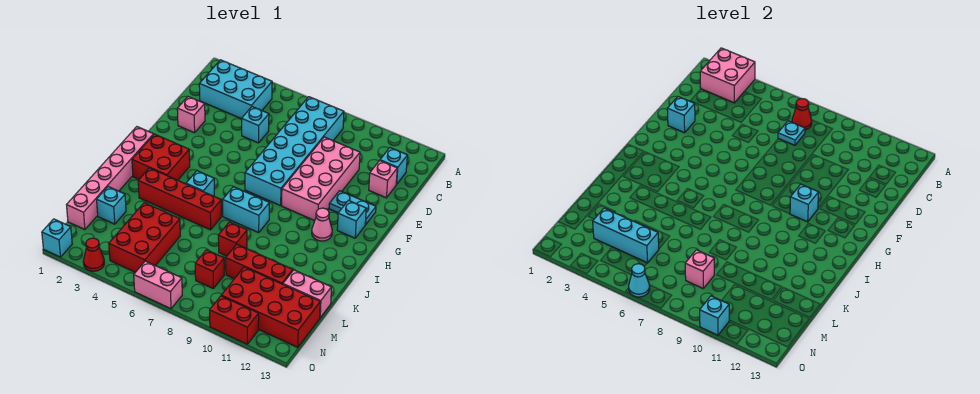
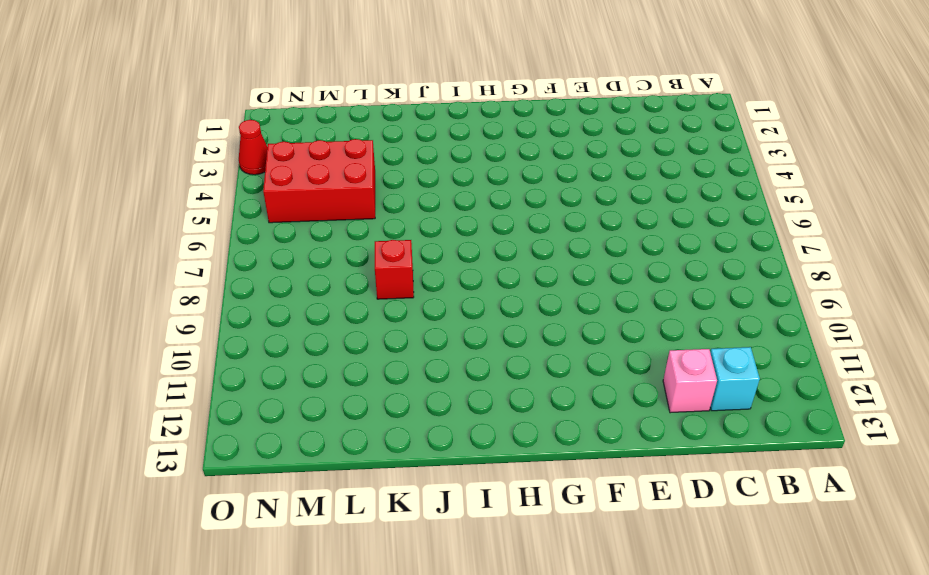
none -> cyan brick B2:C4 level 1
none -> cyan brick B7:G8 level 1
none -> cyan brick D5 level 1
none -> pink brick D9:G10 level 1

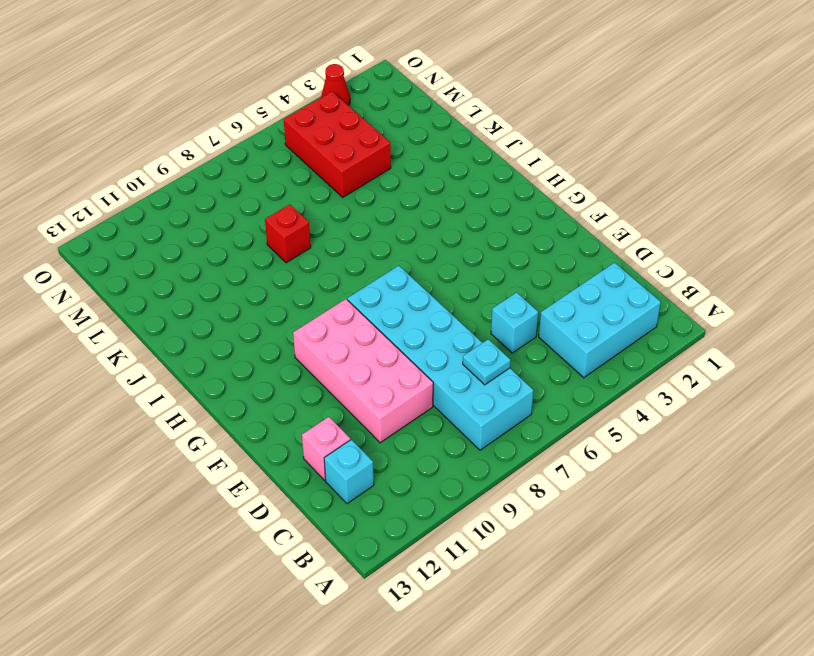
none -> pink brick E2 level 1
none -> cyan plate F11:F12 level 1
none -> cyan brick G12 level 1
none -> pink brick H1:M1 level 1

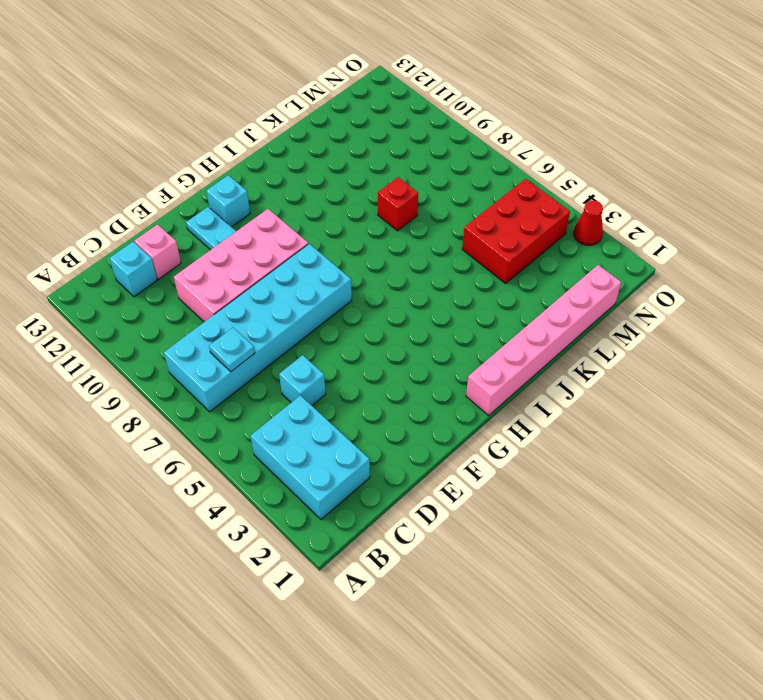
none -> pink brick E2 level 1
none -> red brick H2:I3 level 1
none -> pink cone H11 level 1
none -> cyan brick I5 level 1

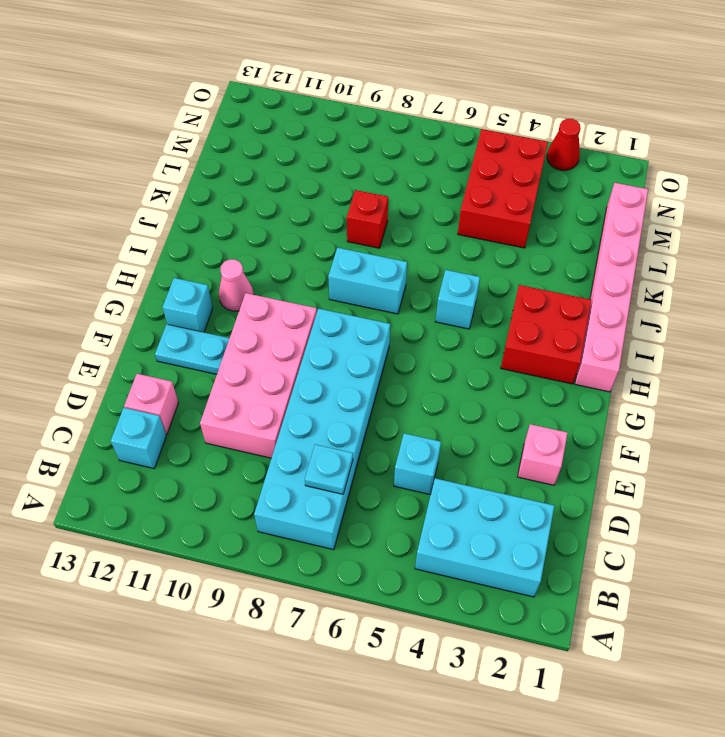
none -> red brick J3:J6 level 1
none -> cyan brick L2 level 1
none -> red brick L9:L11 level 1
none -> pink brick L12:L13 level 1

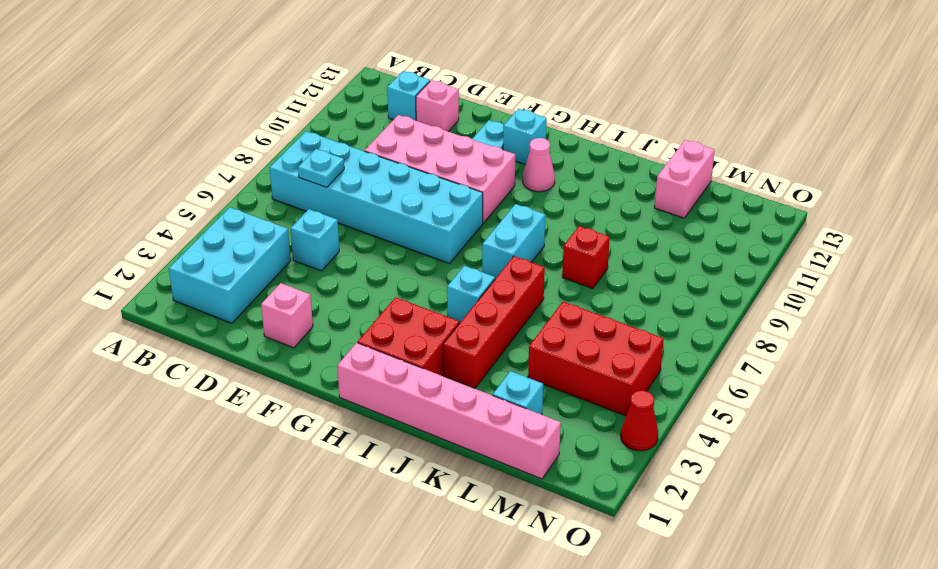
none -> red brick L9:L11 level 1
none -> red brick M8 level 1
none -> red brick M10:N13 level 1
none -> cyan brick O1 level 1

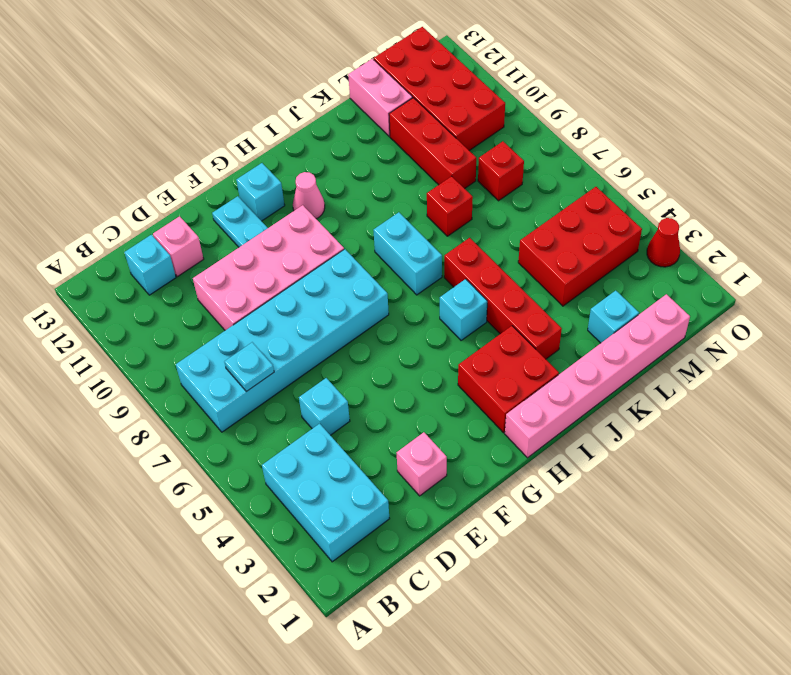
none -> cyan brick O1 level 1
none -> pink brick O6:O7 level 1
none -> red brick O10:O11 level 1
none -> pink brick A2:B3 level 2

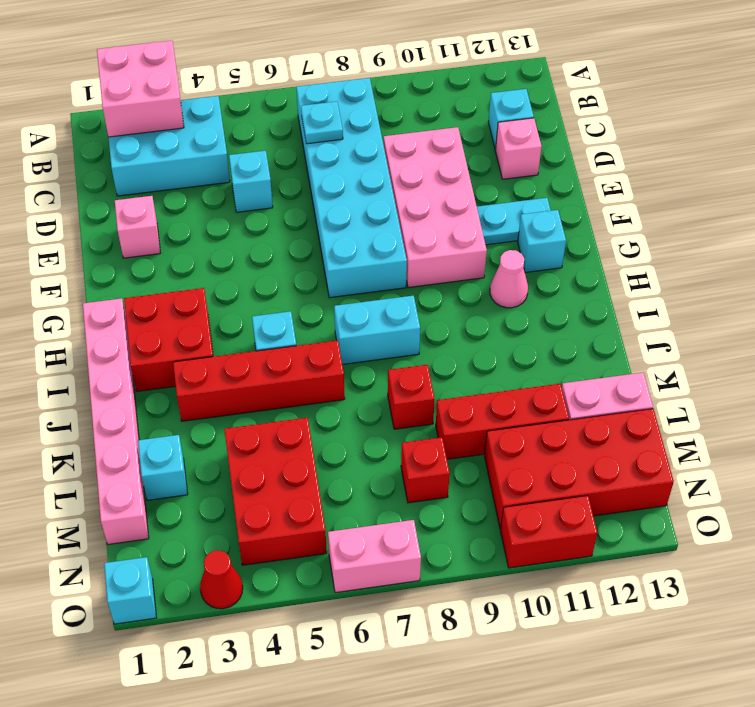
none -> red cone B7 level 2
none -> cyan brick E2 level 2
none -> cyan brick G10 level 2
none -> cyan brick M3:M5 level 2

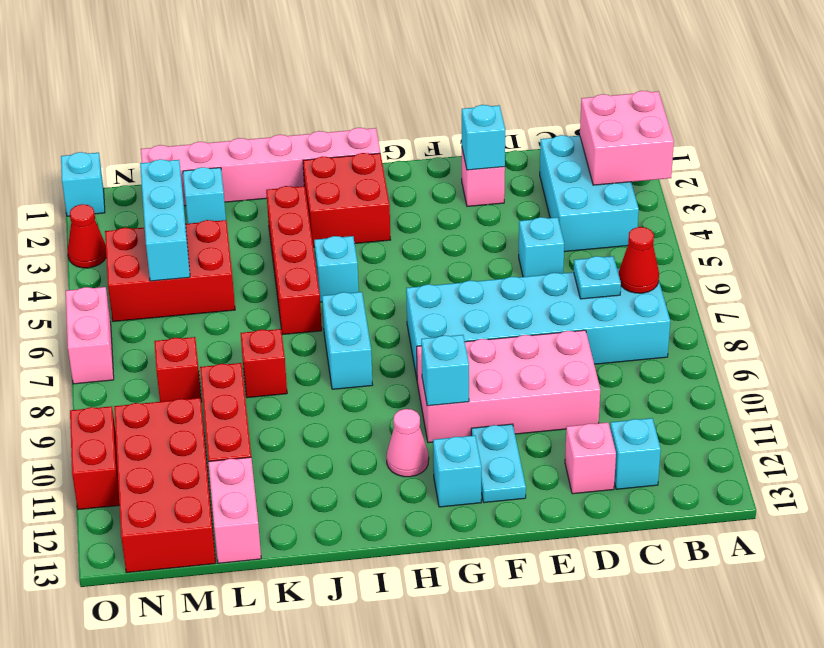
none -> pink brick M8 level 2
none -> cyan cone O6 level 2
none -> cyan brick O10 level 2

